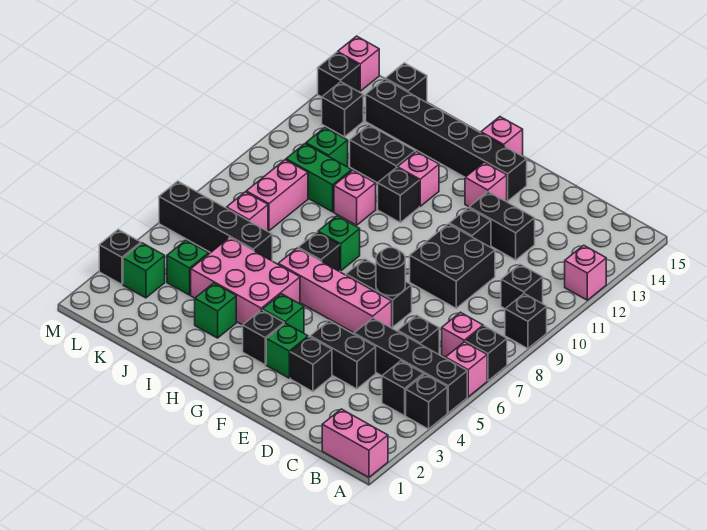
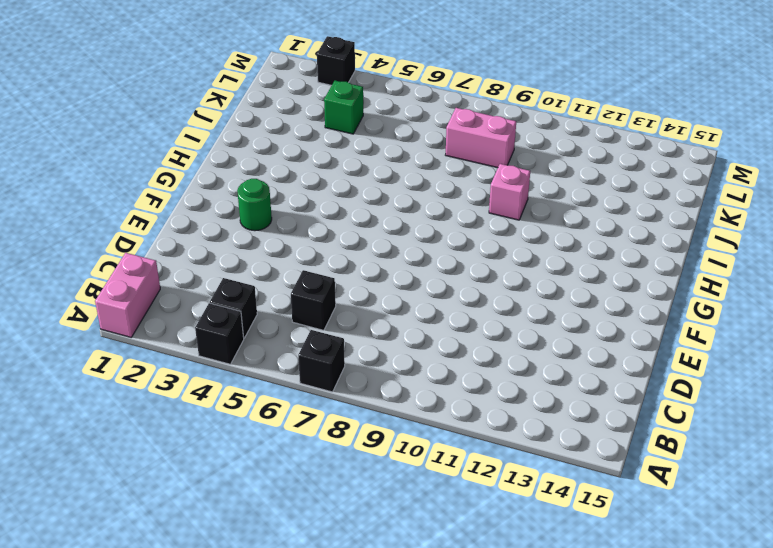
green round brick F3 level 1 -> green brick F3 level 1
none -> black brick A5:D5 level 1
none -> pink brick A6 level 1
none -> black brick A9 level 1
none -> pink brick A12 level 1

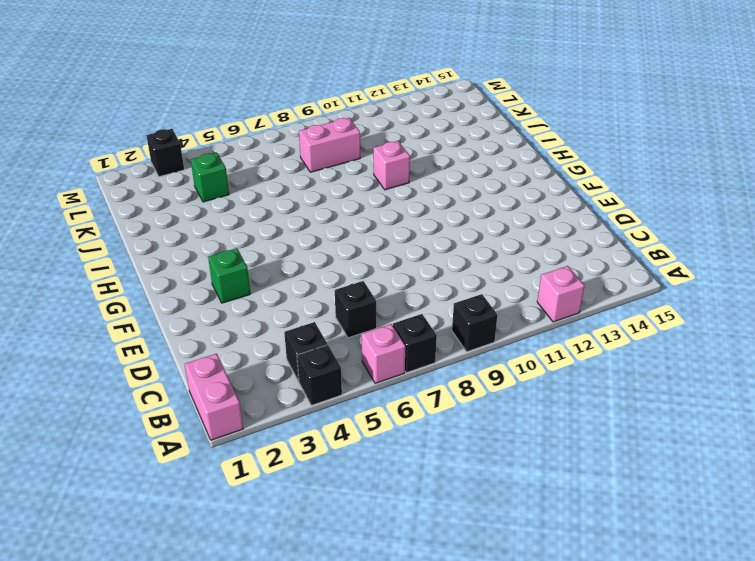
none -> black brick A5:D5 level 1
none -> pink brick B7 level 1
none -> black brick B10 level 1
none -> black brick D4:E4 level 1

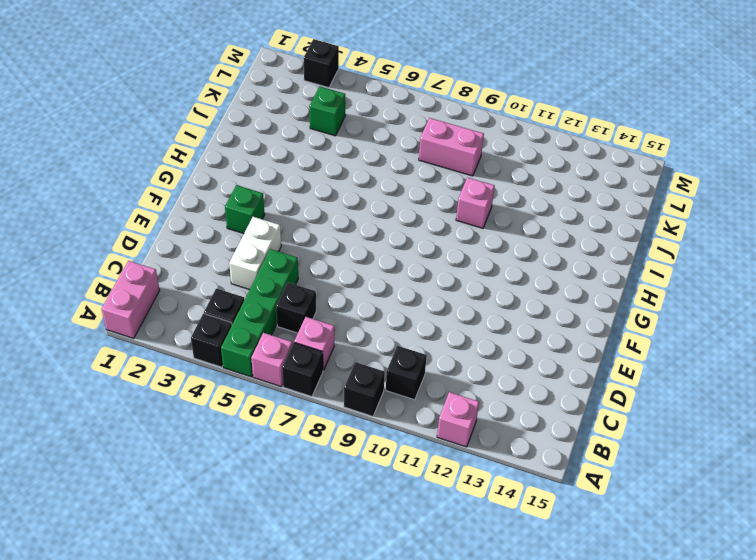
green brick A5:D5 level 1 -> black brick A5:D5 level 1
white brick D4:E4 level 1 -> black brick D4:E4 level 1
none -> black brick D9:E10 level 1
none -> black brick D12:E12 level 1
none -> black brick E3 level 1
none -> pink brick E6:H6 level 1

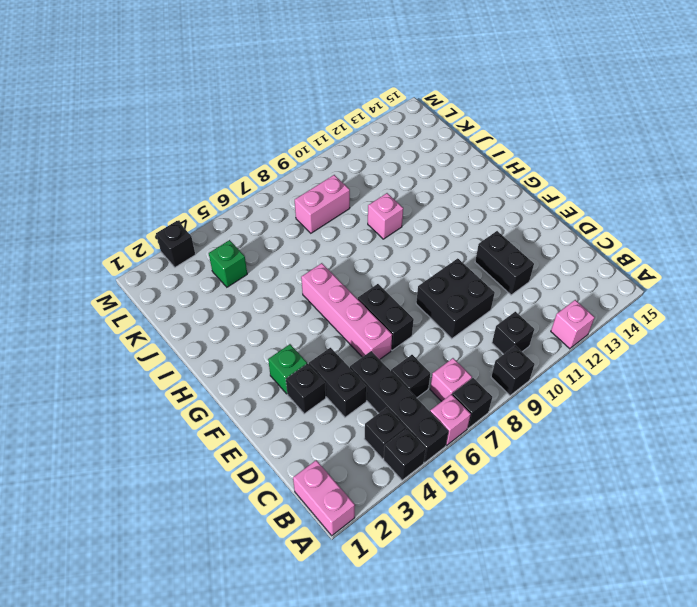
none -> black brick E11 level 1
none -> pink brick F13 level 1
none -> black brick F14:K14 level 1
none -> black brick G3 level 1

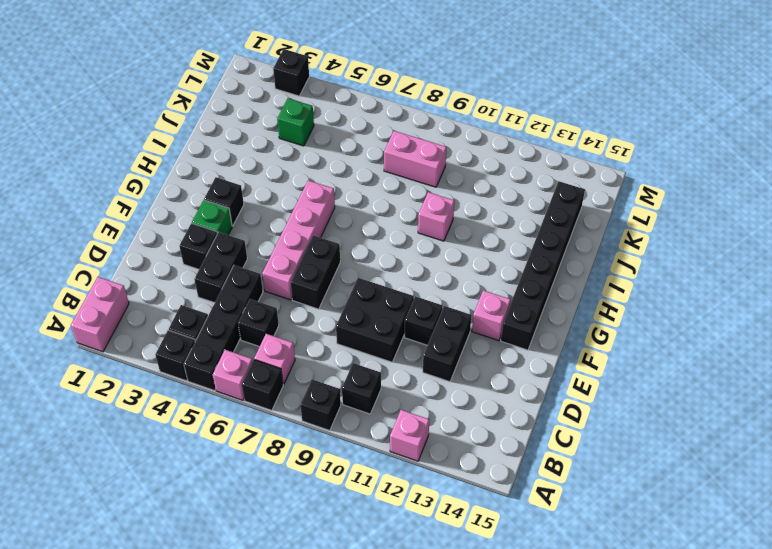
none -> green brick G4 level 1
none -> pink brick G15 level 1
none -> pink brick H4:J5 level 1
none -> black brick H7 level 1

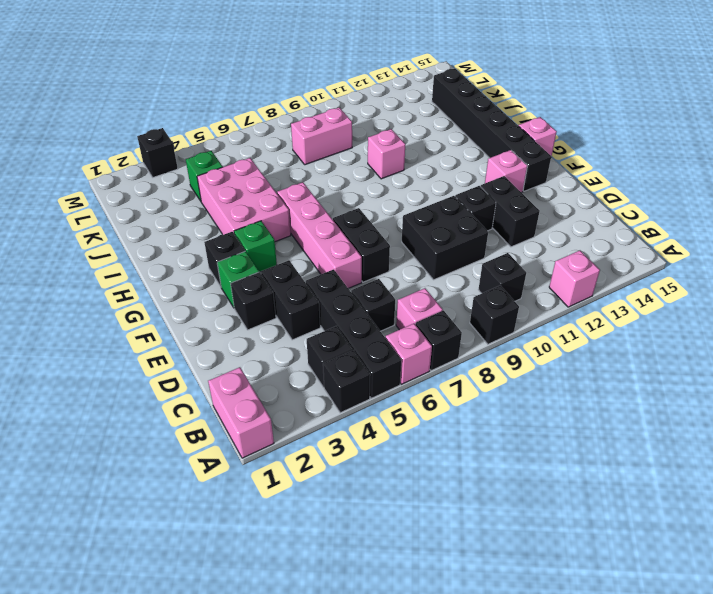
none -> black brick H7 level 1
none -> green brick H8 level 1
none -> black brick H11 level 1
none -> pink brick H12 level 1

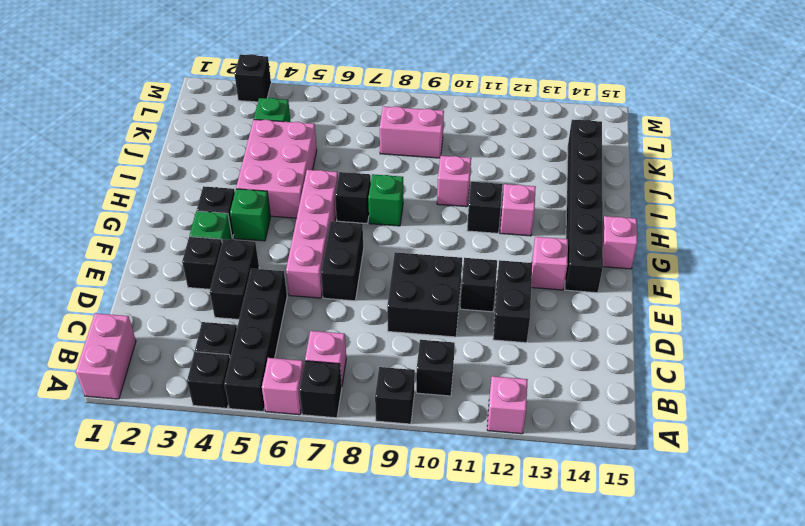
none -> black brick C6 level 1
none -> green brick I3 level 1
none -> black brick I12:J12 level 1
none -> black brick J6:M6 level 1

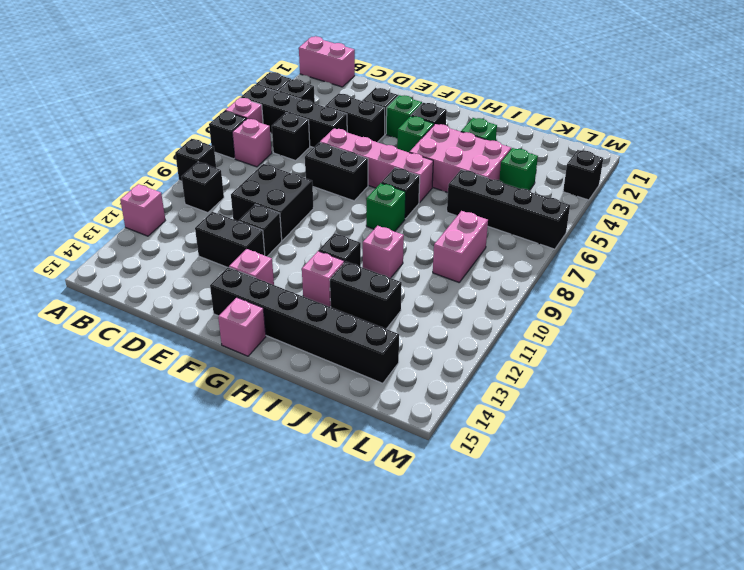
none -> green brick J10:K10 level 1
none -> pink brick K7 level 1
none -> green brick K11 level 1
none -> black brick K15 level 1

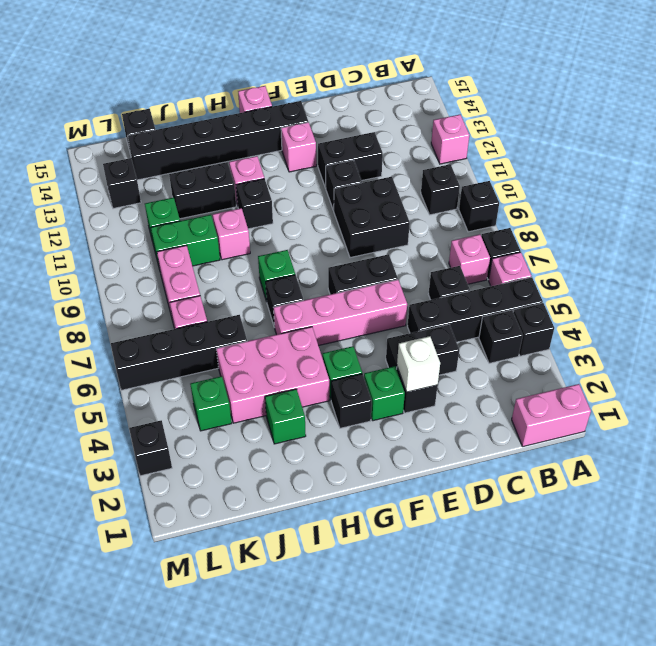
white brick E3 level 2 -> none
none -> green brick L3 level 1
none -> black brick M14 level 1
none -> pink brick M15 level 1
none -> black round brick E7 level 2

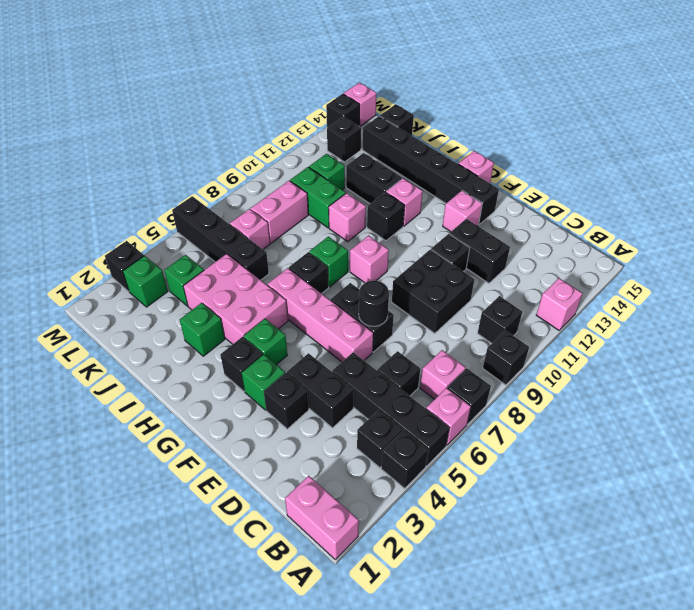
pink brick G9 level 1 -> none

